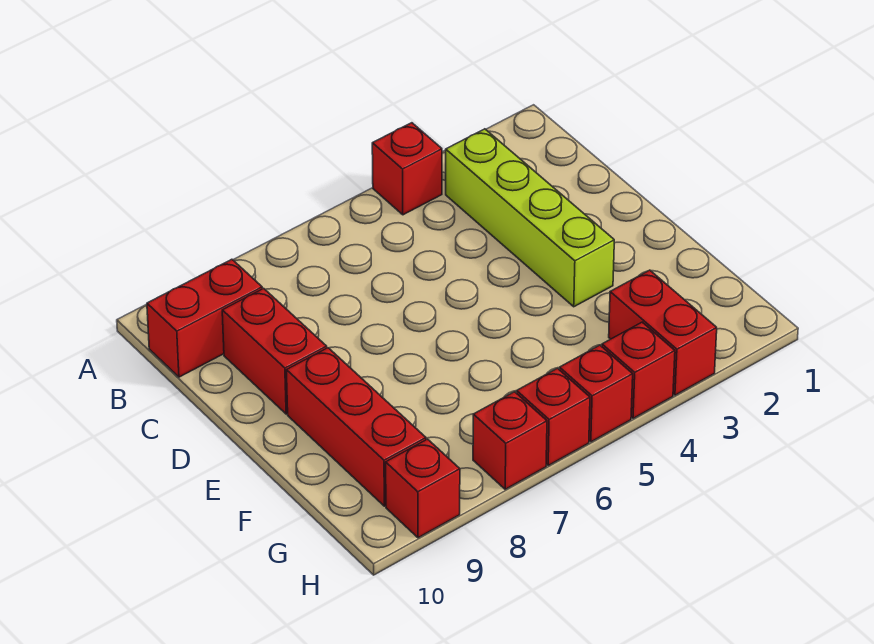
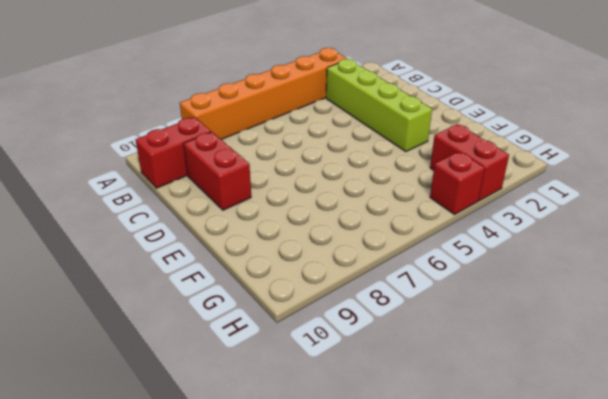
orange brick A3:A8 level 1 -> red brick A4 level 1
none -> red brick E9:G9 level 1
none -> red brick H5 level 1

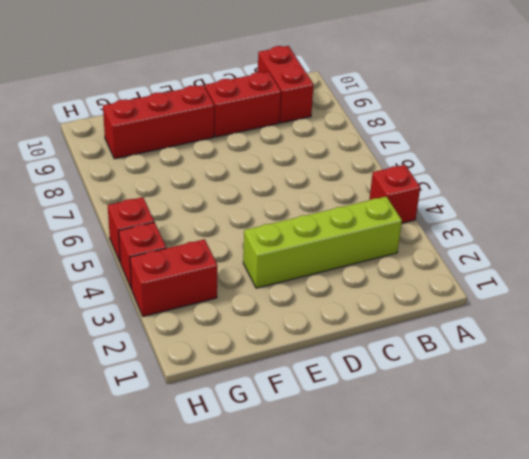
none -> red brick H6 level 1
none -> red brick H7 level 1

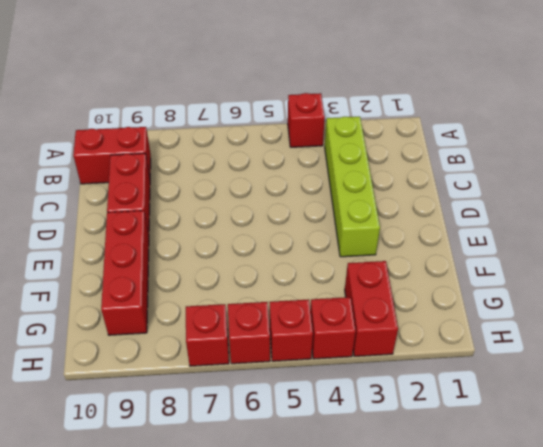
none -> red brick H9 level 1

